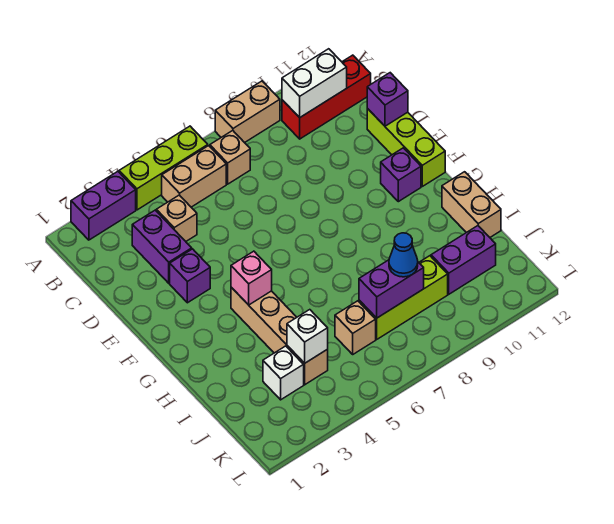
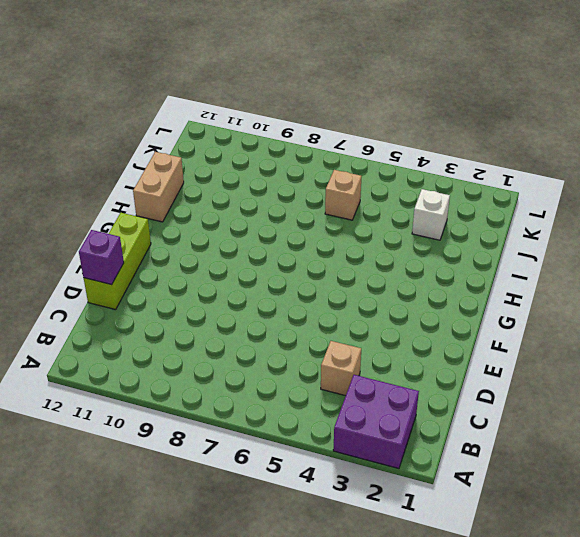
purple brick A2:B3 level 1 -> purple brick A2:A3 level 1
none -> lime brick A4:A6 level 1
none -> tan brick A8:A9 level 1
none -> tan brick B5:B6 level 1

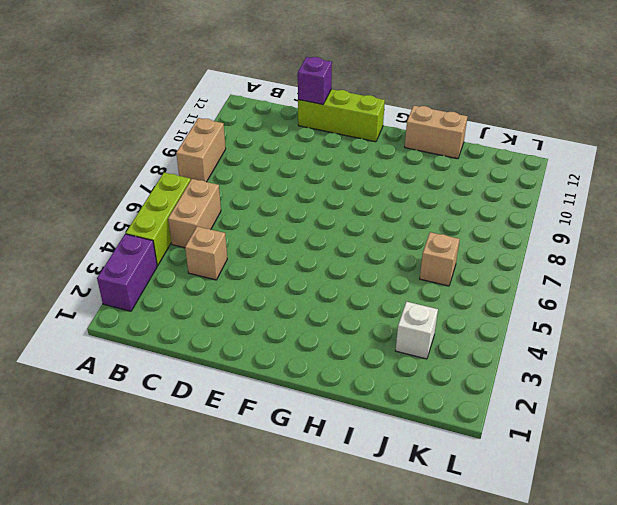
none -> tan brick B7 level 1
none -> red brick B10:B12 level 1
none -> purple brick C3:D3 level 1

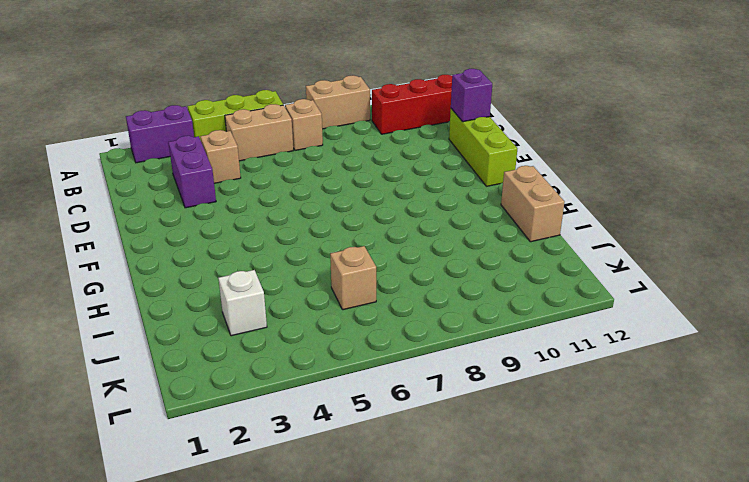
none -> purple brick E3 level 1
none -> purple brick F11 level 1
none -> tan brick G4:J4 level 1

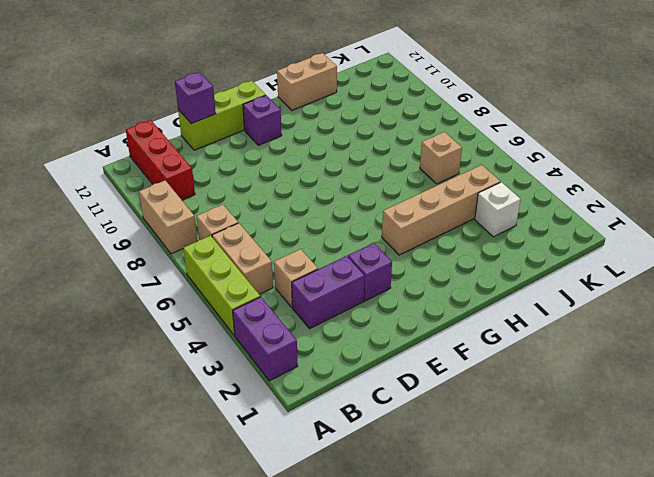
none -> lime brick J7:J9 level 1
none -> purple brick J10:J11 level 1
none -> white brick B10:B11 level 2

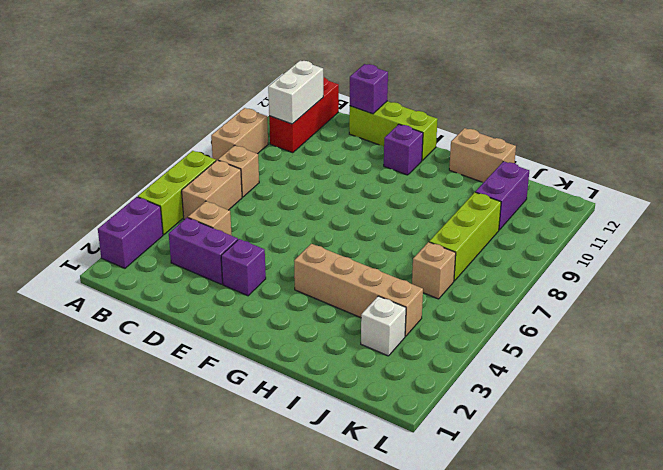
none -> pink brick G4 level 2
none -> white brick J4 level 2
none -> purple brick J7:J8 level 2

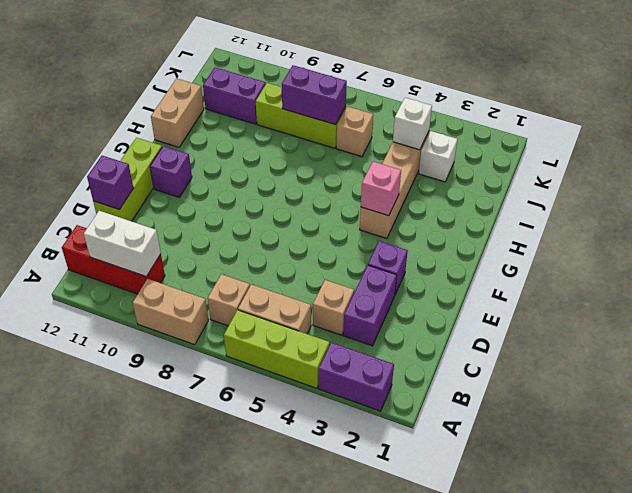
none -> blue cone J8 level 3

